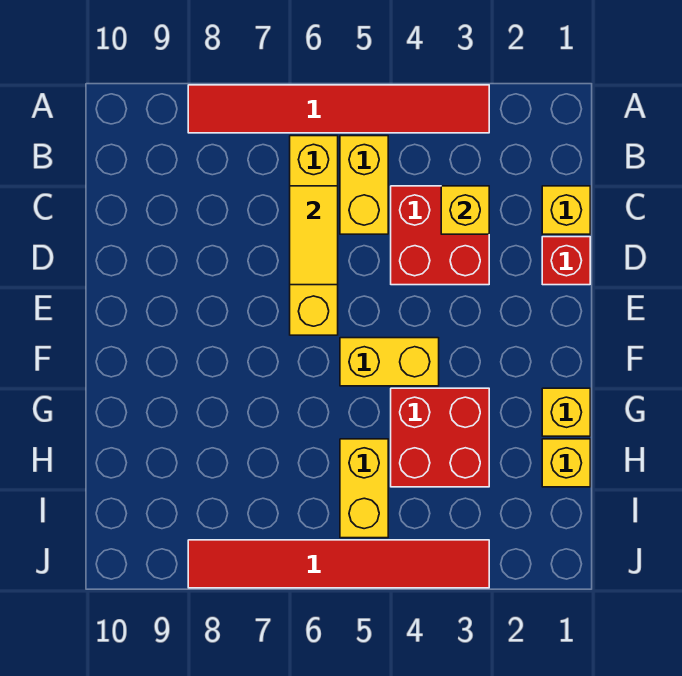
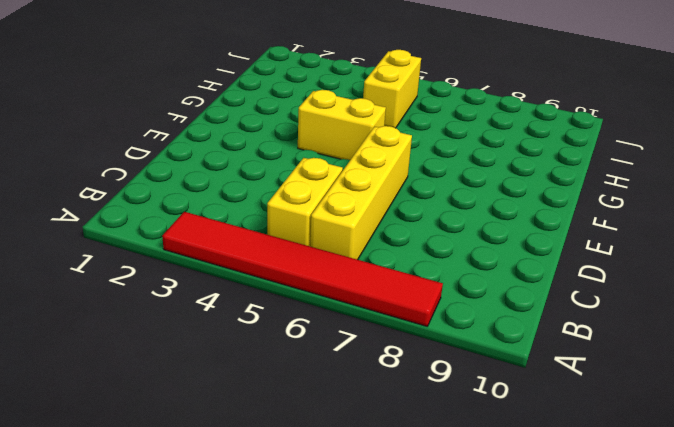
none -> yellow brick C1 level 1
none -> red brick C3:D4 level 1
none -> red brick D1 level 1

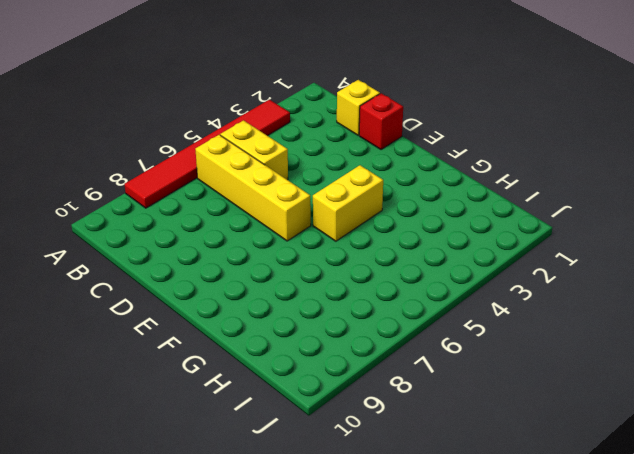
none -> red brick C3:D4 level 1
none -> yellow brick G1 level 1
none -> red brick G3:H4 level 1

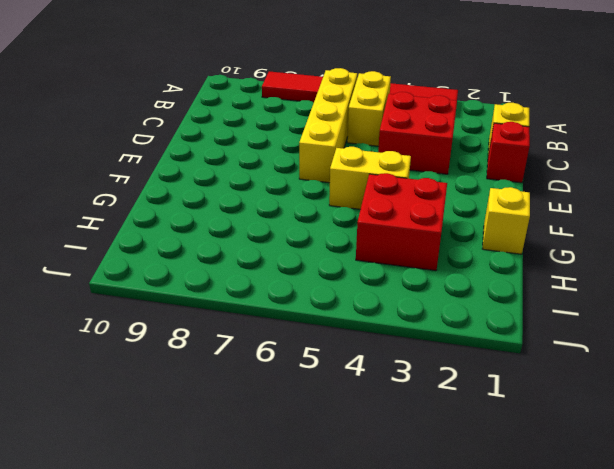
none -> yellow brick H1 level 1
none -> yellow brick H5:I5 level 1
none -> red tile J3:J8 level 1

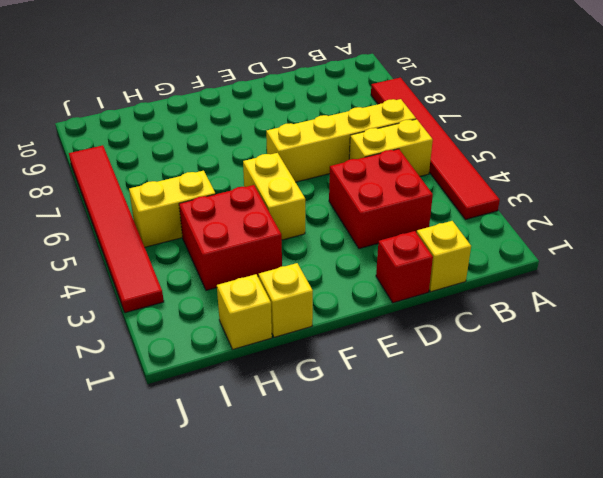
none -> yellow brick C3 level 2
none -> yellow tile C6:D6 level 2

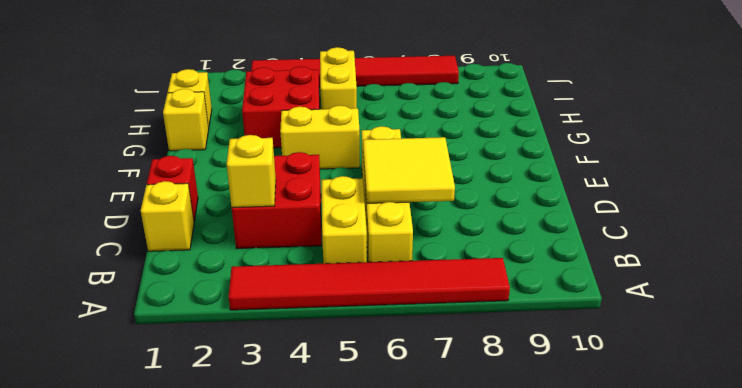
yellow tile C6:D7 level 2 -> yellow tile C6:D6 level 2

